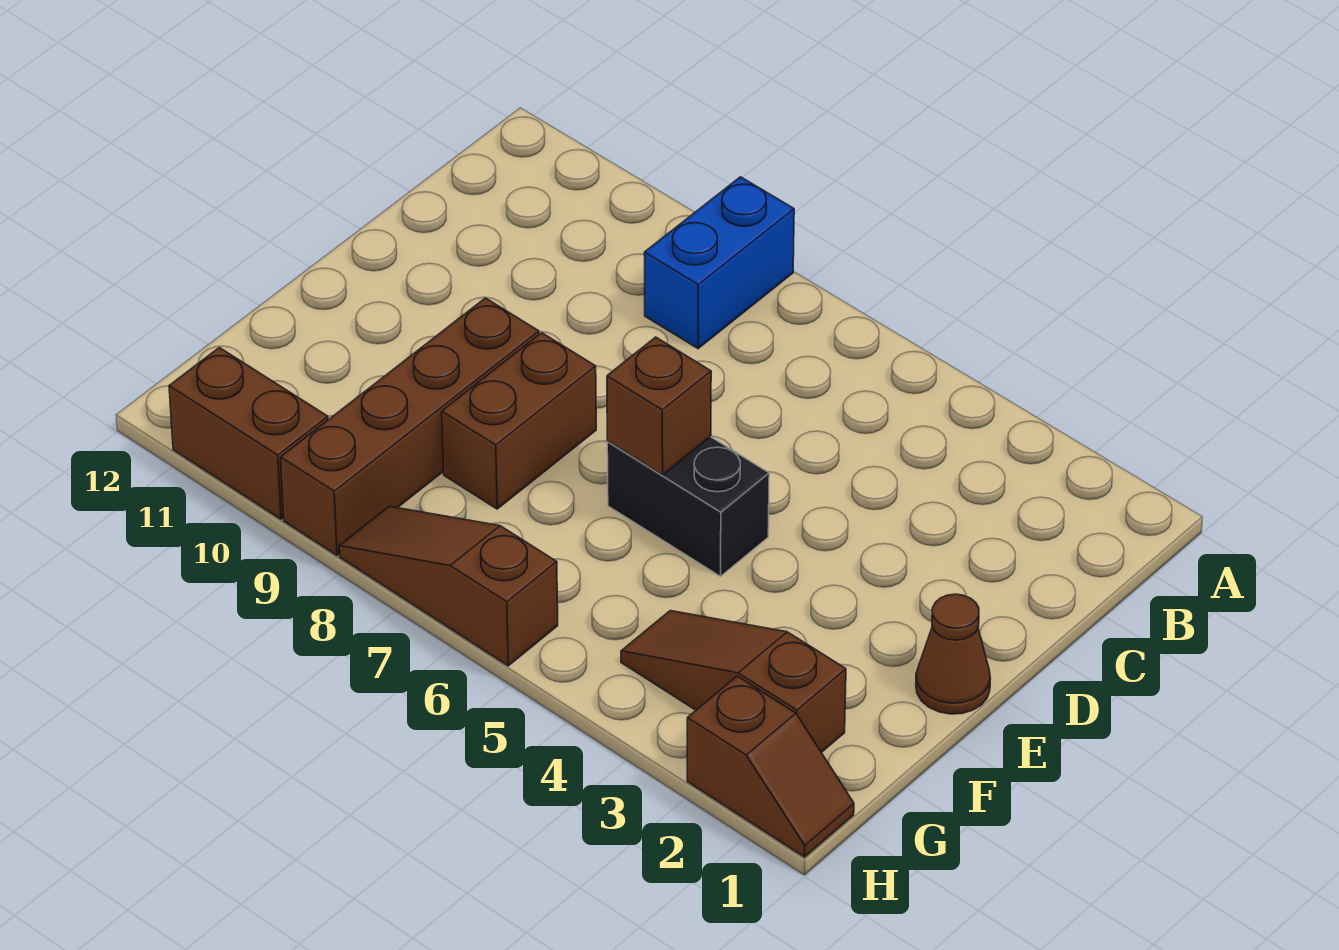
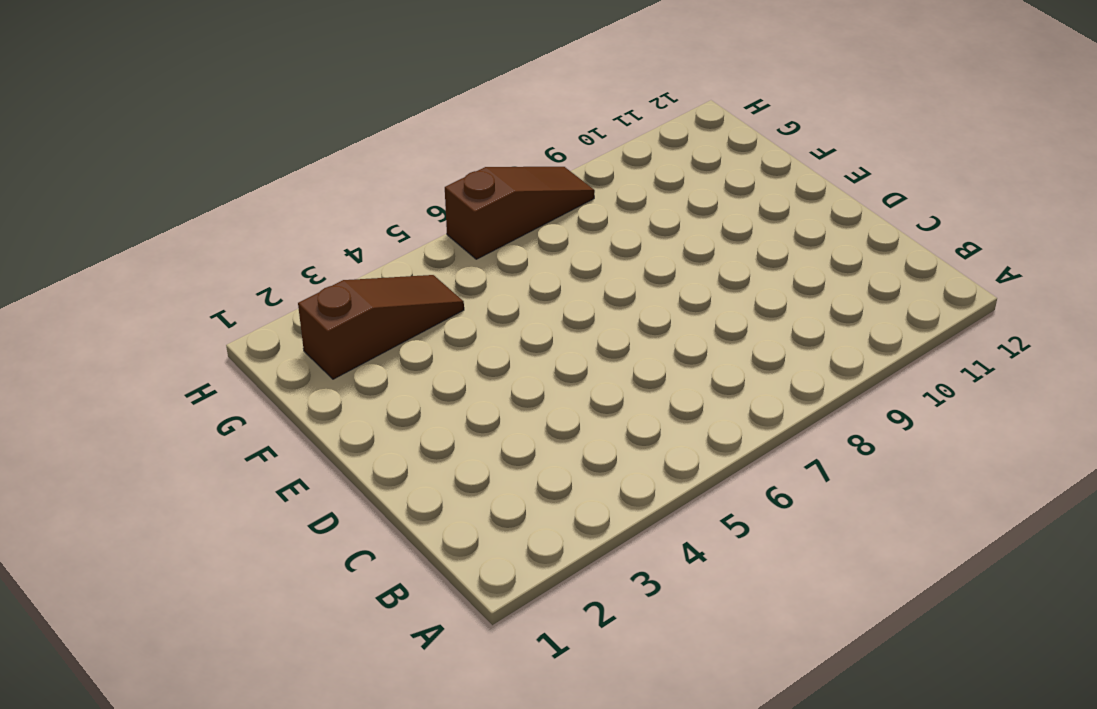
none -> blue brick A8:B8 level 1
none -> brown cone E1 level 1

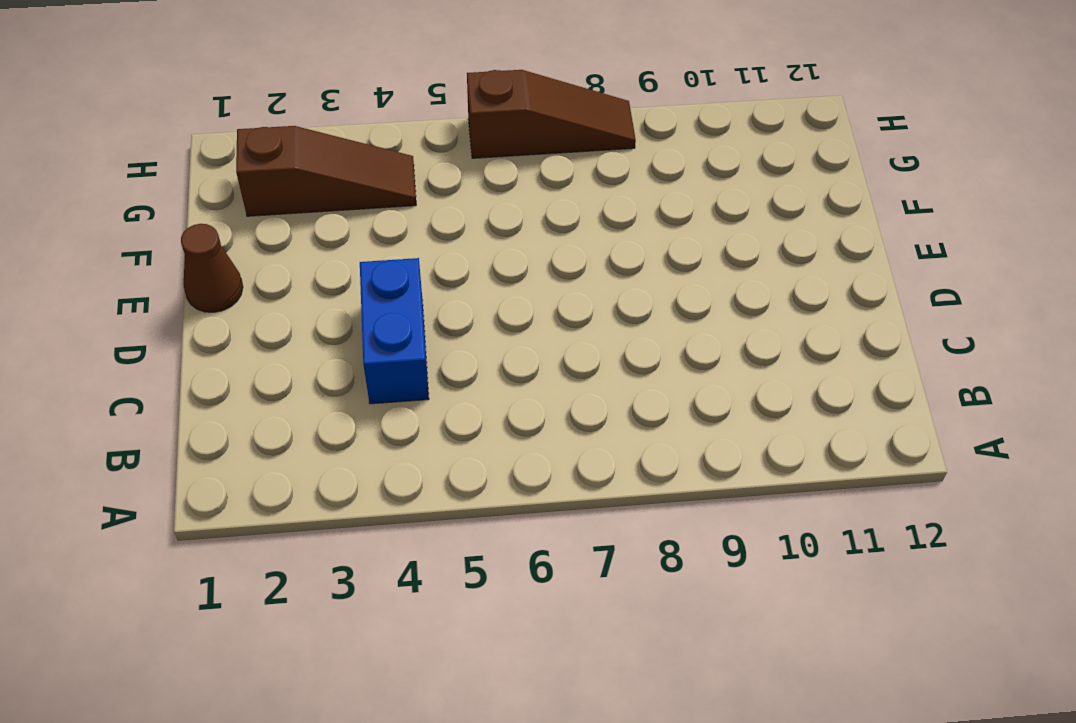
blue brick C4:D4 level 1 -> blue brick A8:B8 level 1
none -> black brick E5:E6 level 1
none -> brown brick E8:F8 level 1

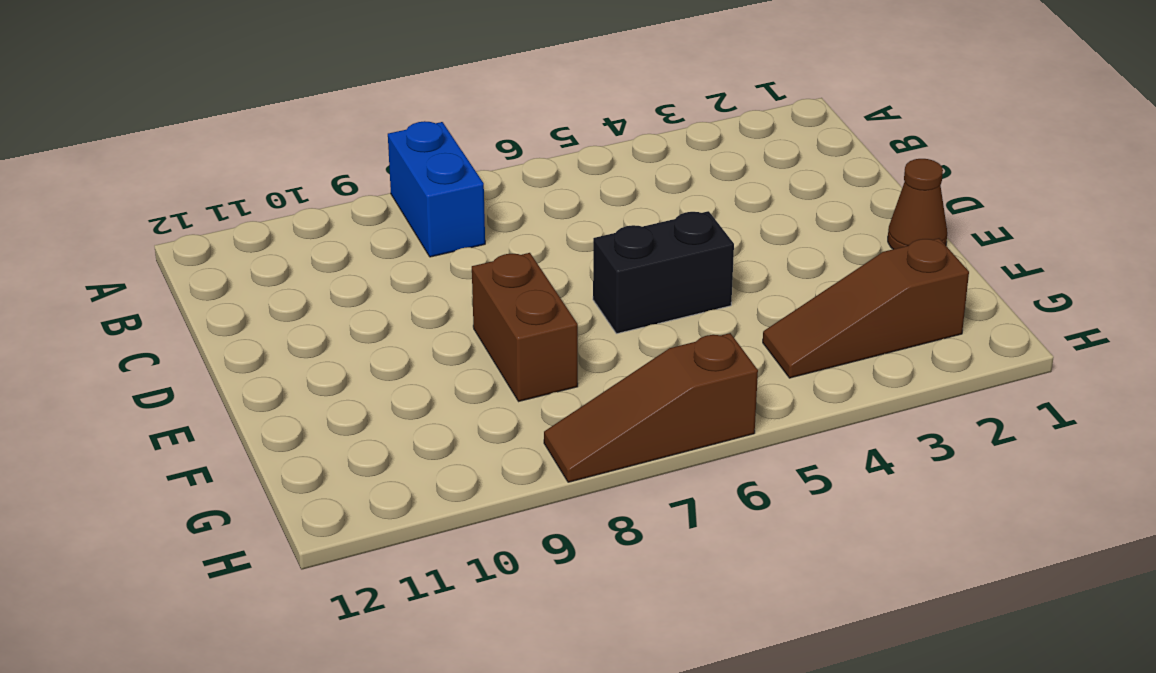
none -> brown brick E9:H9 level 1
none -> brown slope H1:H2 level 1 top 2

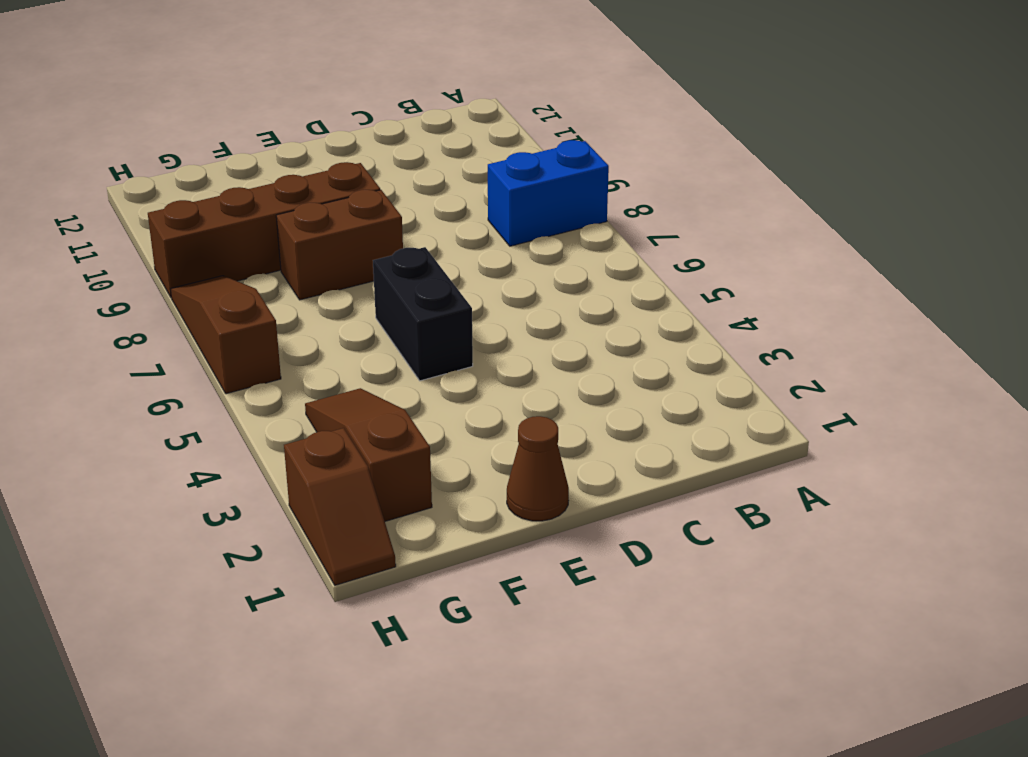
none -> brown brick H10:H11 level 1
none -> brown brick E6 level 2

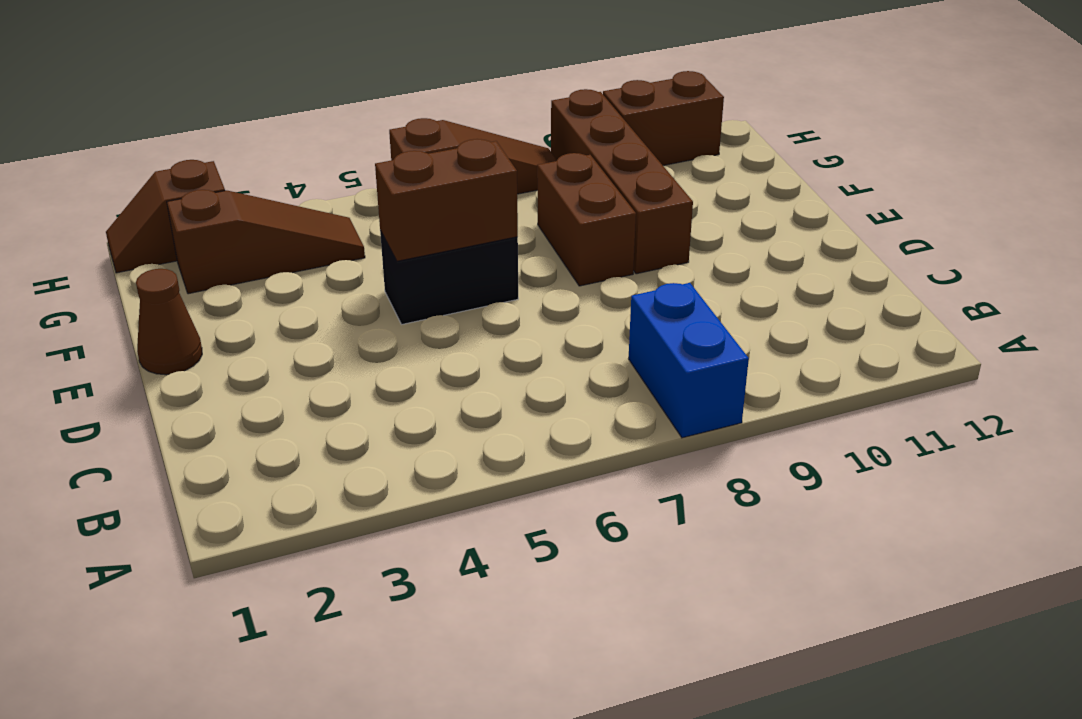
brown brick E5:E6 level 2 -> brown brick E6 level 2

